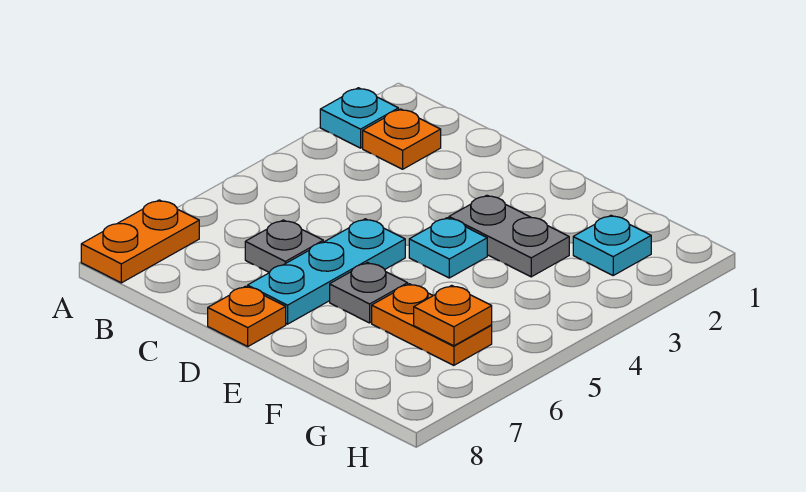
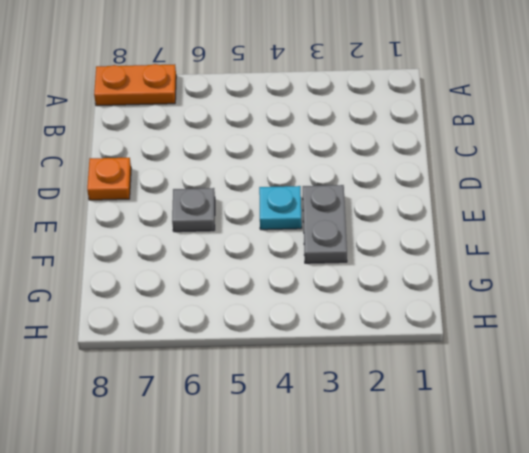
none -> cyan plate A2 level 1
none -> orange plate B2 level 1
none -> grey plate C6 level 1

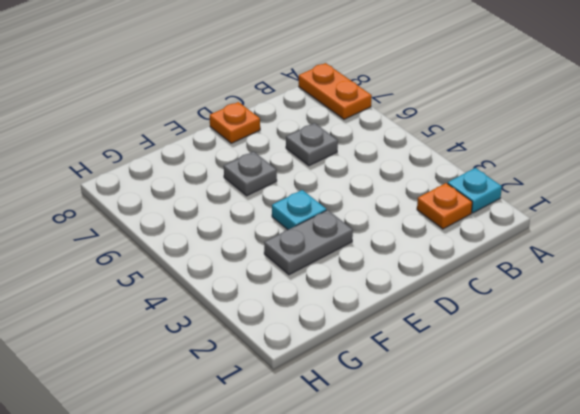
none -> cyan plate D5:D7 level 1
none -> orange plate F6:G6 level 1
none -> cyan plate G2 level 1

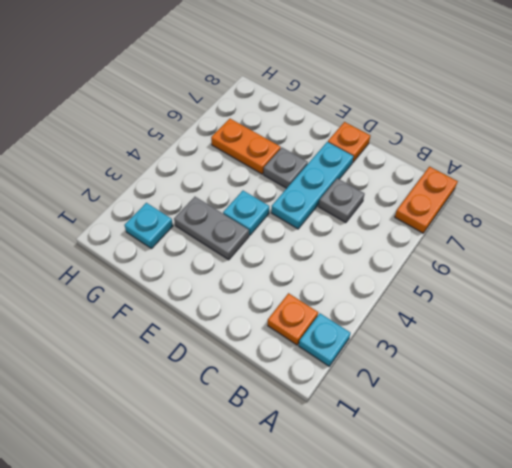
none -> orange plate G6 level 2

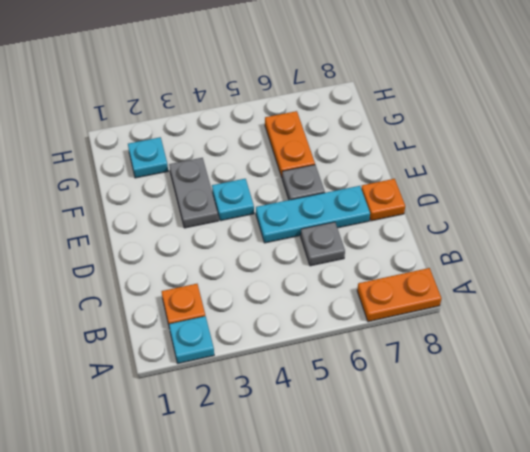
none -> orange plate G6 level 2

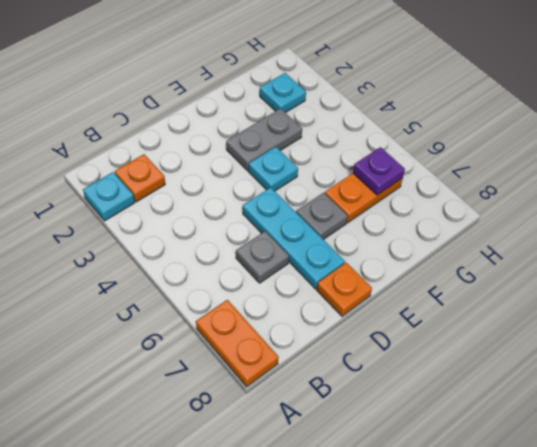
purple plate G6 level 2 -> orange plate G6 level 2

